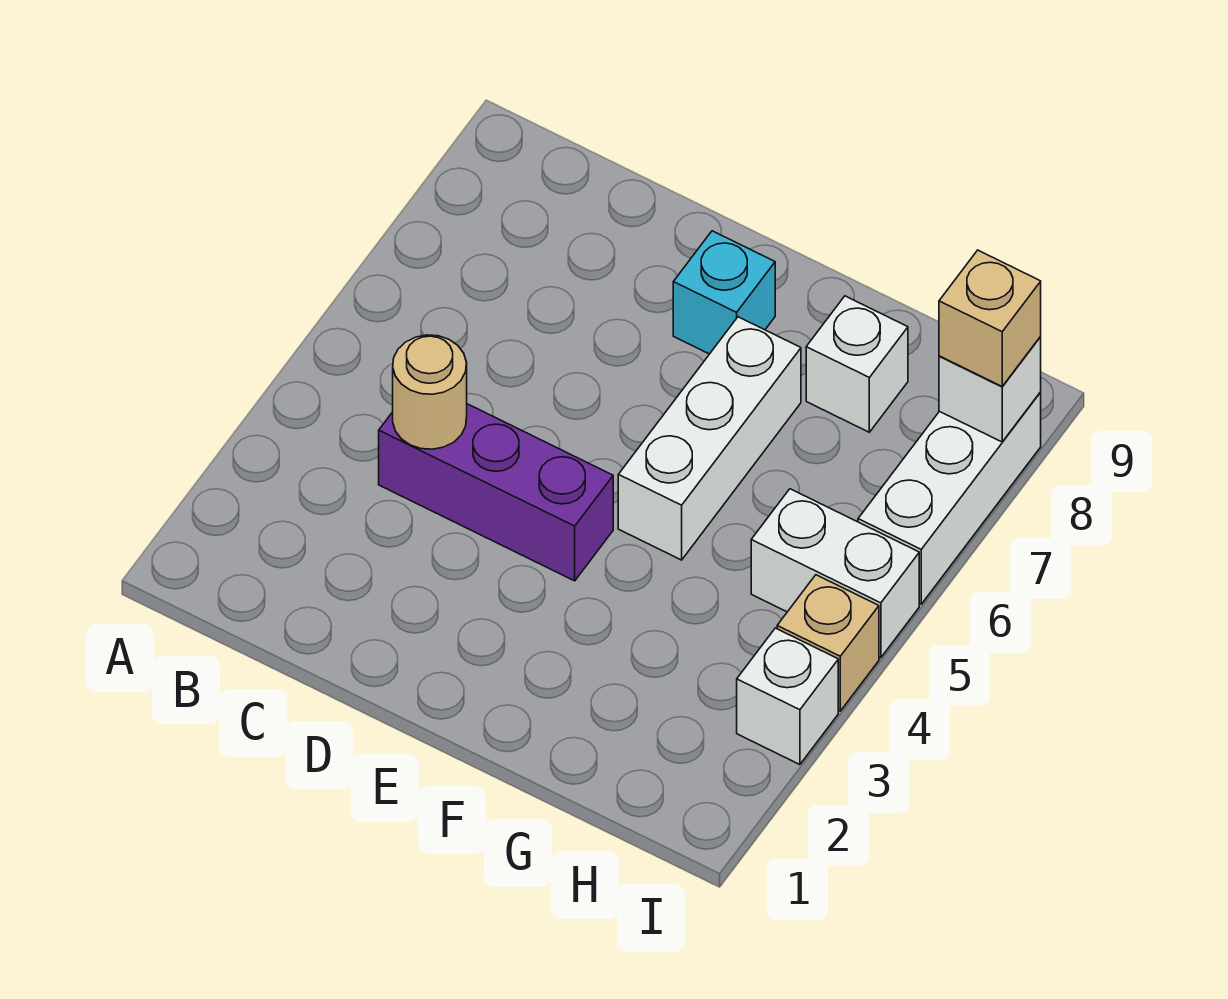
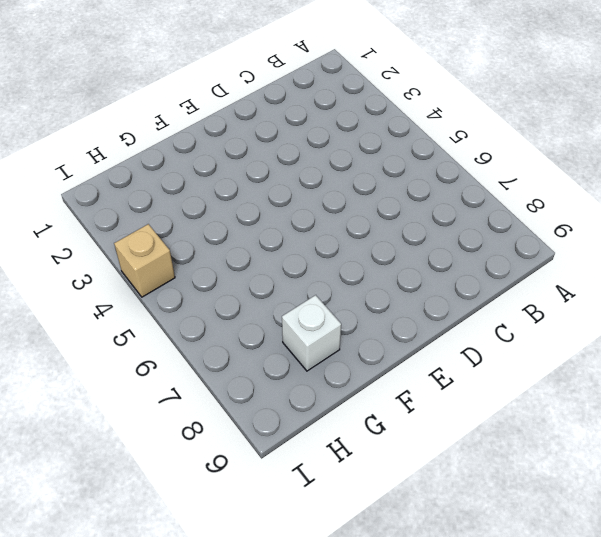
none -> purple brick C4:E4 level 1
none -> cyan brick E8 level 1

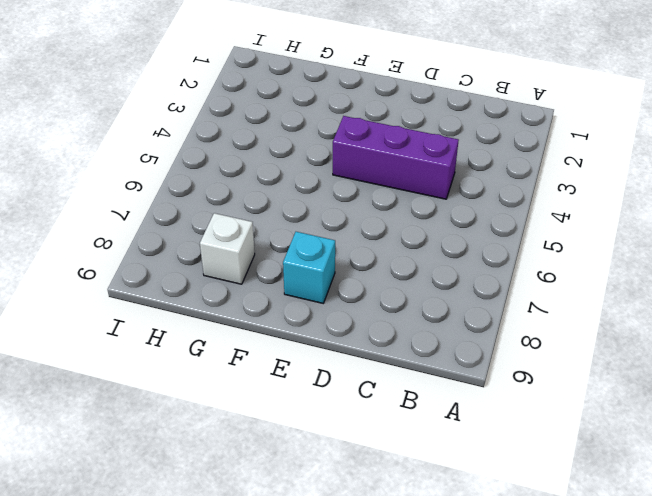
none -> white brick F5:F7 level 1
none -> white brick H5:I5 level 1

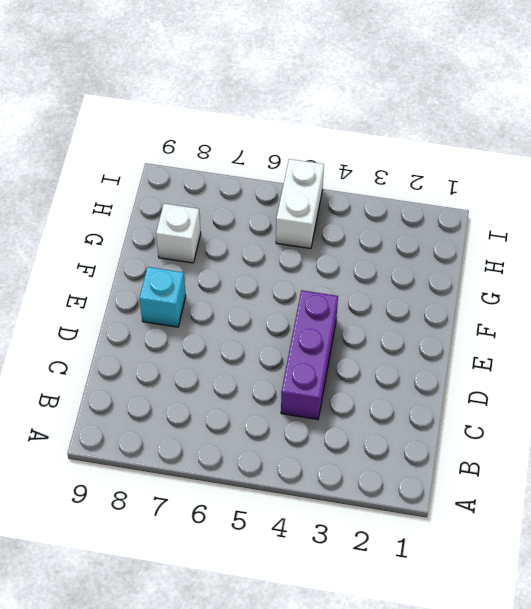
none -> white brick F5:F7 level 1
none -> white brick I3 level 1

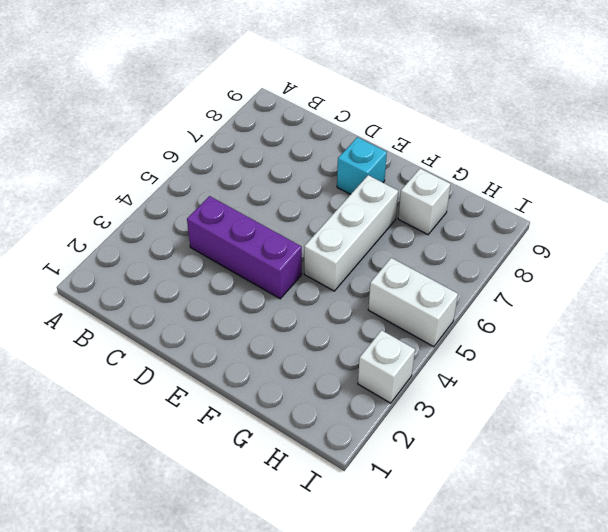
none -> tan brick I4 level 1
none -> white brick I6:I8 level 1

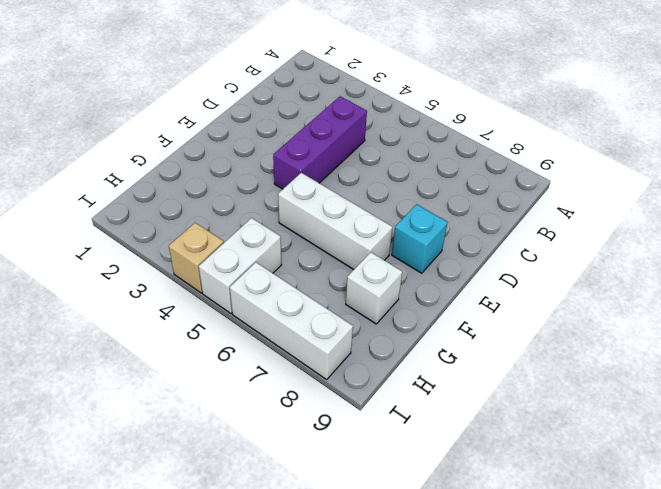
none -> white brick I3 level 1
none -> tan round brick C4 level 2

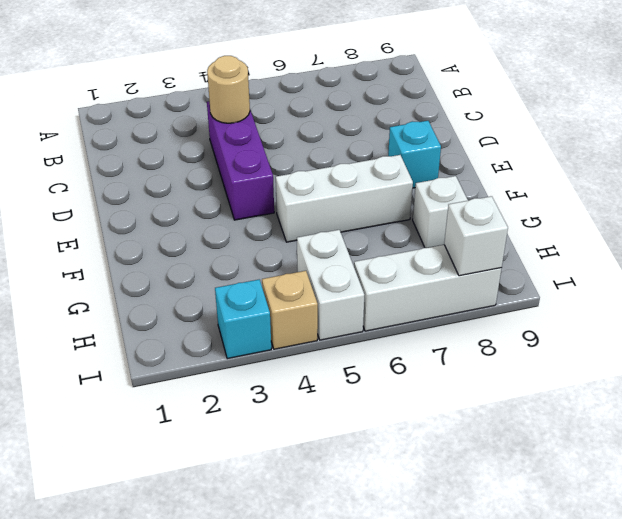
cyan brick I3 level 1 -> white brick I3 level 1
none -> tan brick I8 level 3

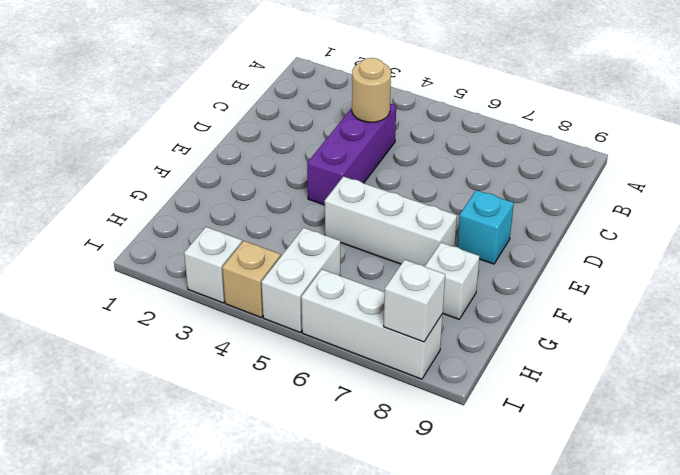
none -> tan brick I8 level 3

